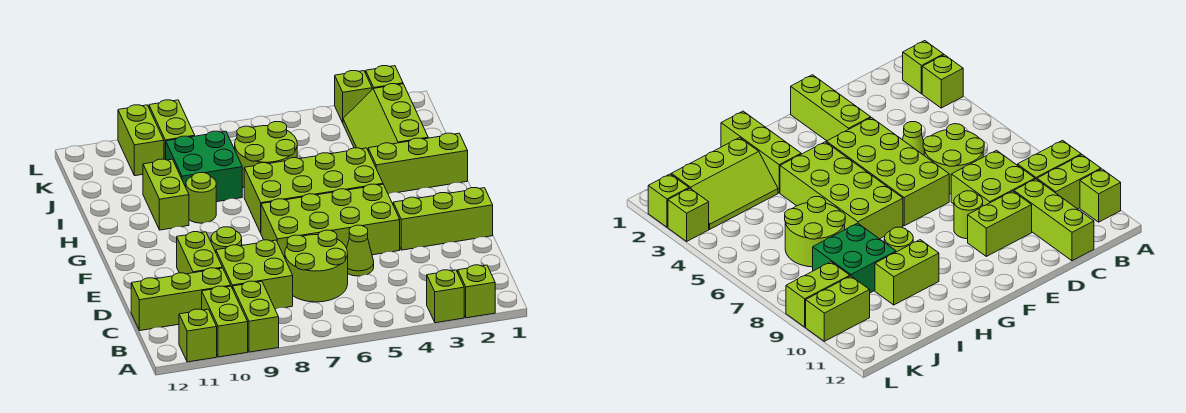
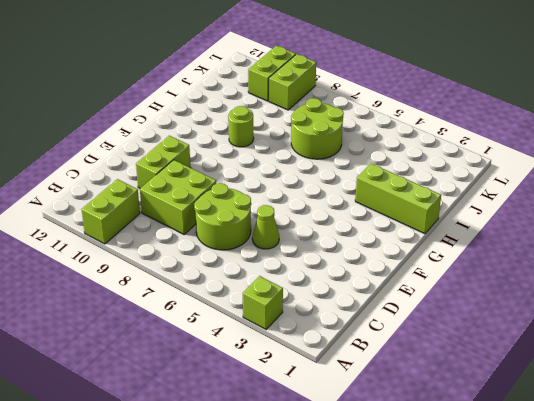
none -> lime brick A2 level 1
none -> lime brick A9:B9 level 1
none -> lime brick A11 level 1

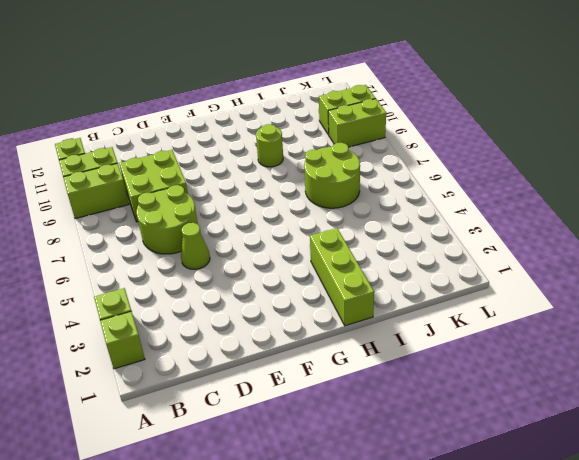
none -> lime brick C10:C12 level 1
none -> lime brick D10:E10 level 1
none -> lime brick E1:E3 level 1

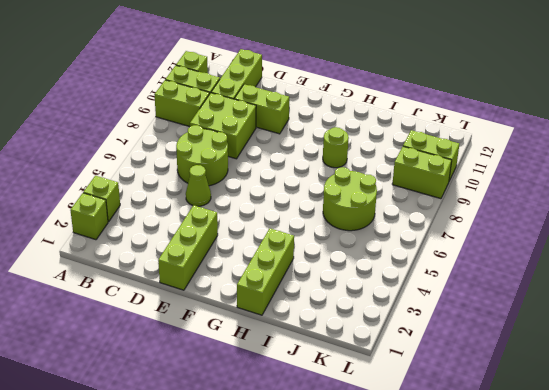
none -> lime brick E4:F7 level 1
none -> lime round brick E9 level 1
none -> lime brick G4:H7 level 1

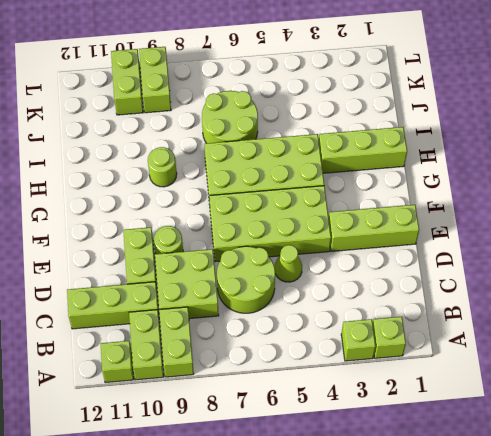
none -> lime brick H10:I10 level 1
none -> lime slope I2:K3 level 1 top 2
none -> green brick I8:J9 level 1

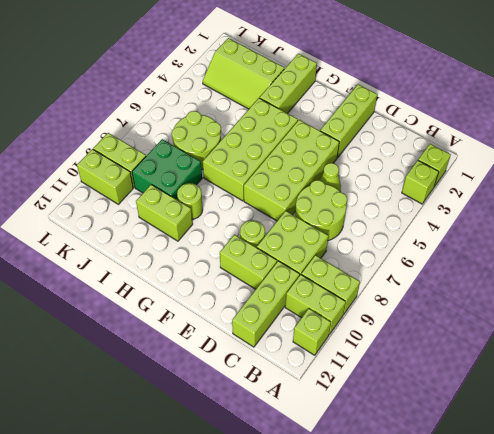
none -> lime brick L2 level 1
none -> lime brick L3 level 1

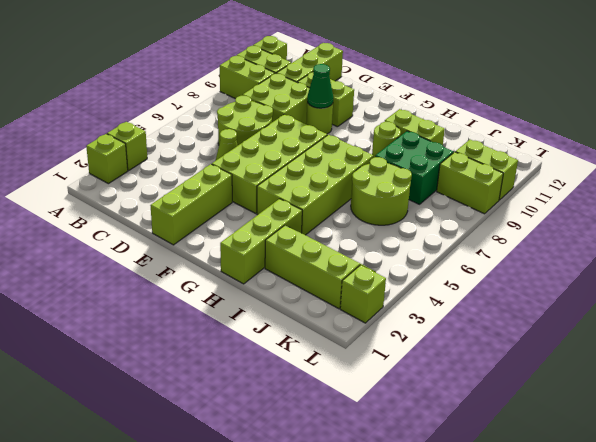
green cone E9 level 2 -> none
none -> lime brick L3 level 1

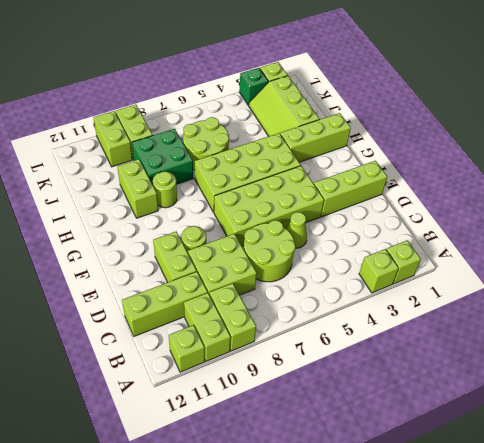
green brick L3 level 1 -> lime brick L3 level 1

